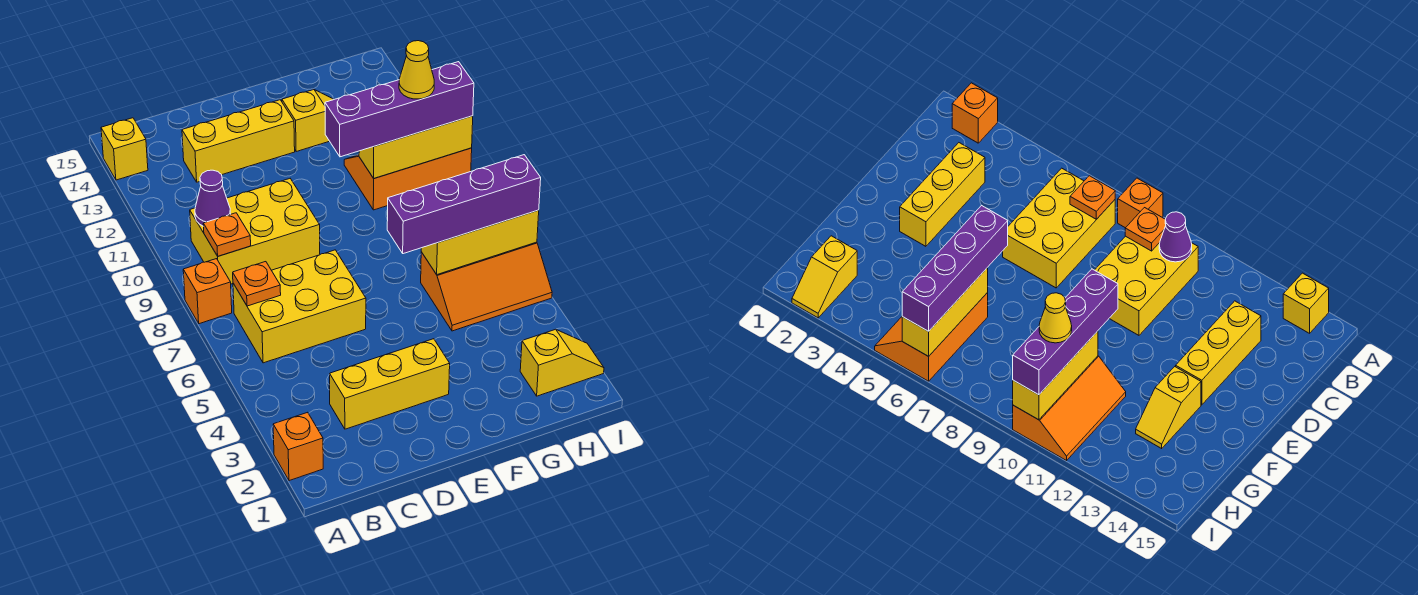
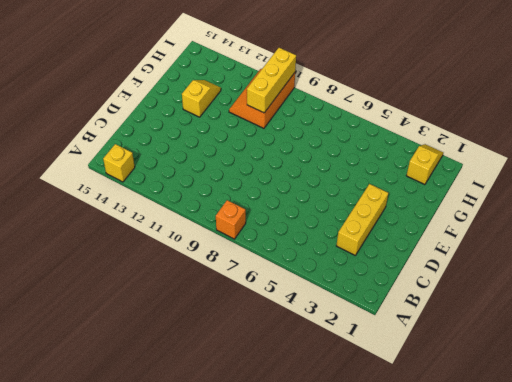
none -> orange brick A2 level 1
none -> yellow brick B6:D7 level 1
none -> yellow brick B9:D10 level 1

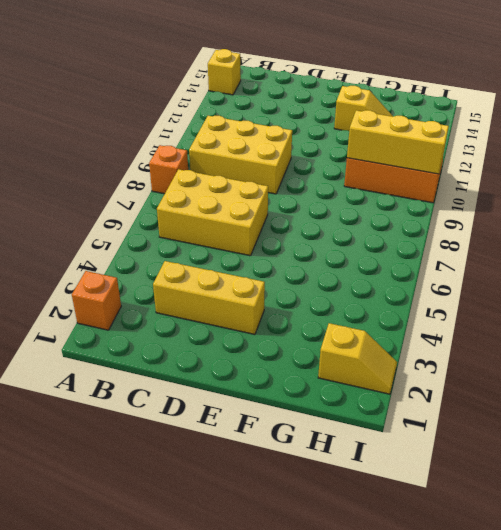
none -> yellow brick C13:E13 level 1
none -> orange slope G5:I6 level 1 top 6
none -> orange plate B7 level 2

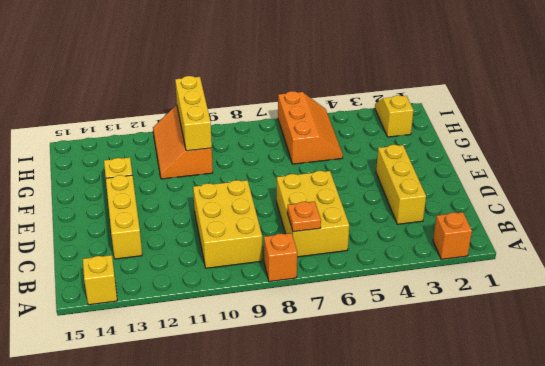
none -> orange plate B9 level 2
none -> purple cone B10 level 2
none -> yellow brick G6:I6 level 2

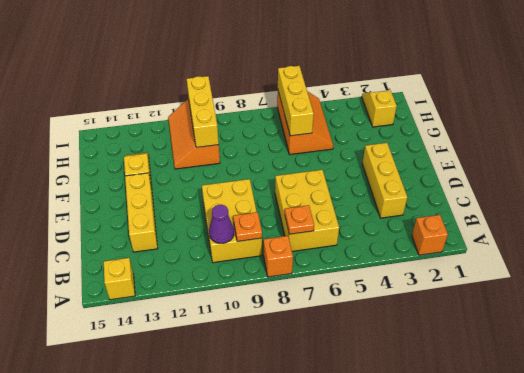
none -> purple brick F6:I6 level 3
none -> purple brick F10:I10 level 3
none -> yellow cone H10 level 4

